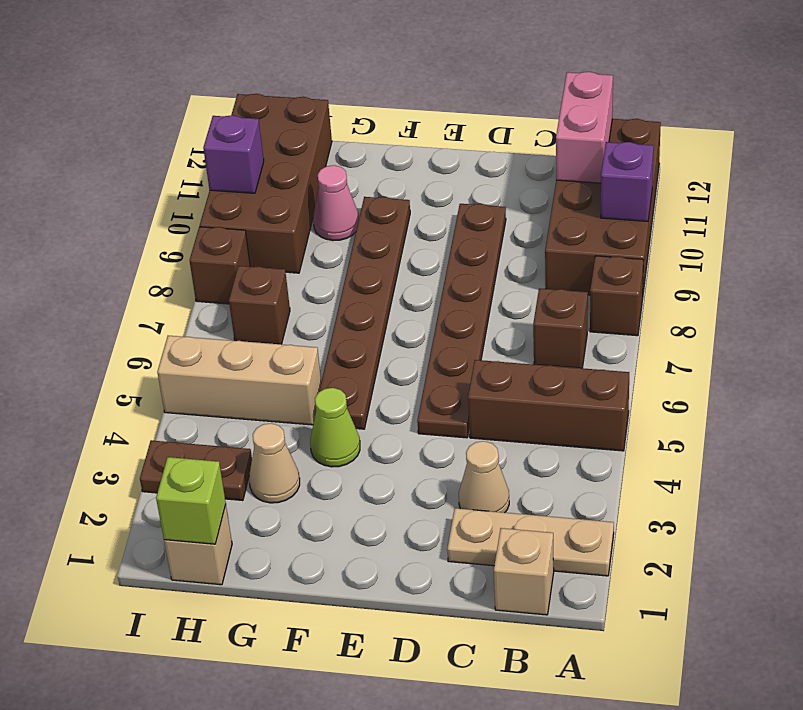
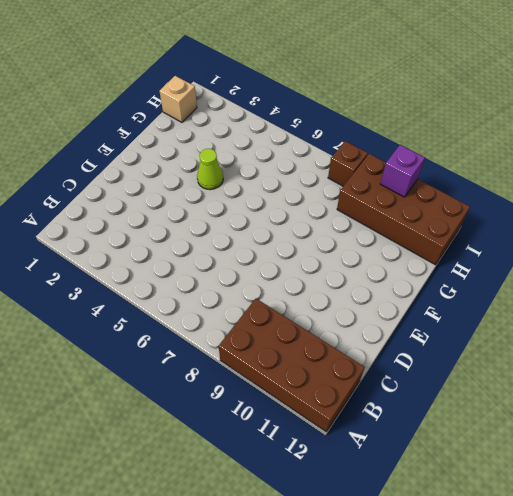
none -> tan plate A2:C2 level 1
none -> brown brick A5:C5 level 1
none -> brown brick A8 level 1

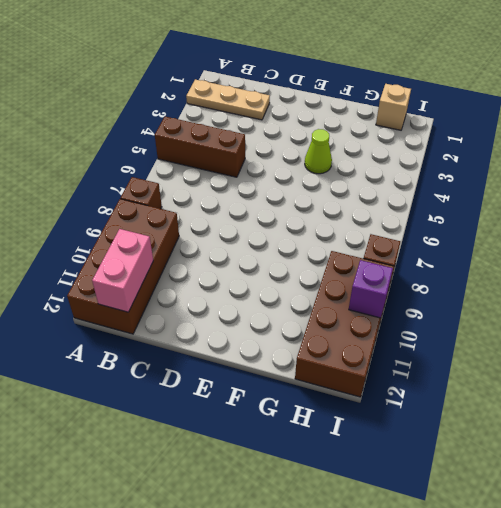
none -> tan brick B1 level 1
none -> brown brick B7 level 1
none -> tan cone C3 level 1

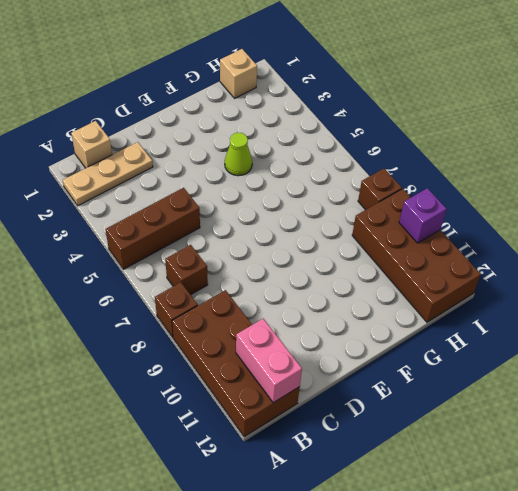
none -> tan cone C3 level 1
none -> brown plate D5:D10 level 1
none -> brown plate F5:F10 level 1

